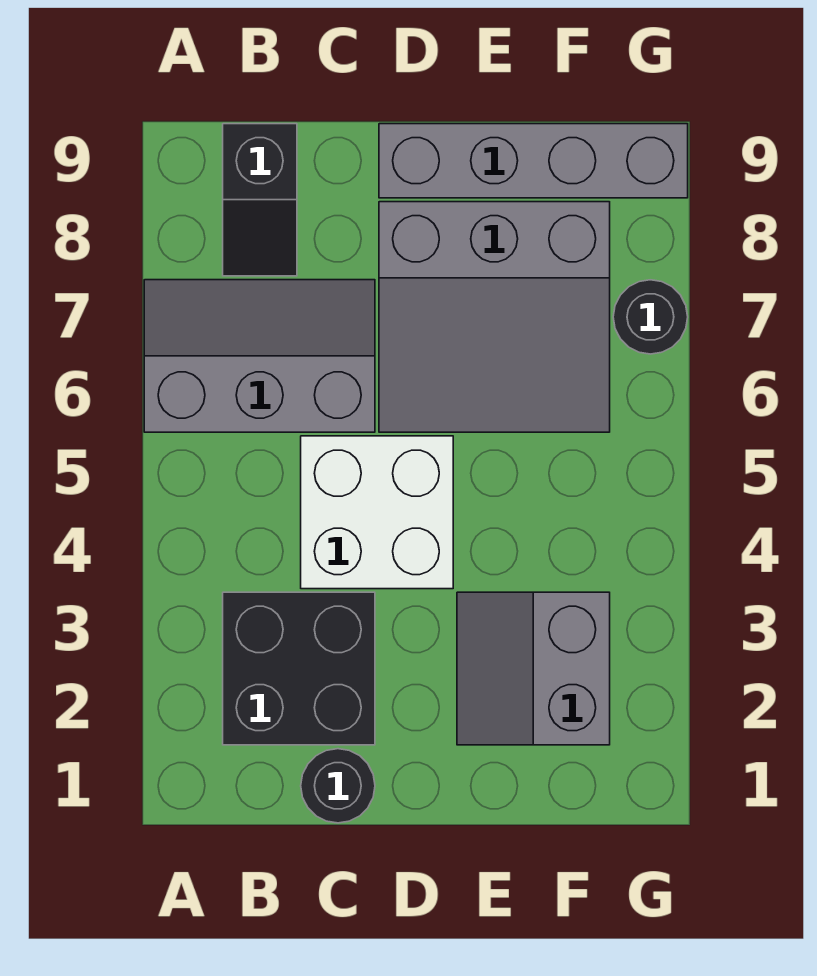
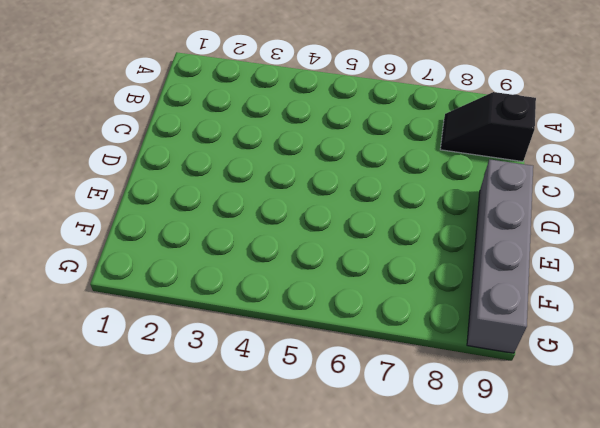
none -> grey slope A6:C7 level 1 top 6
none -> black brick B2:C3 level 1

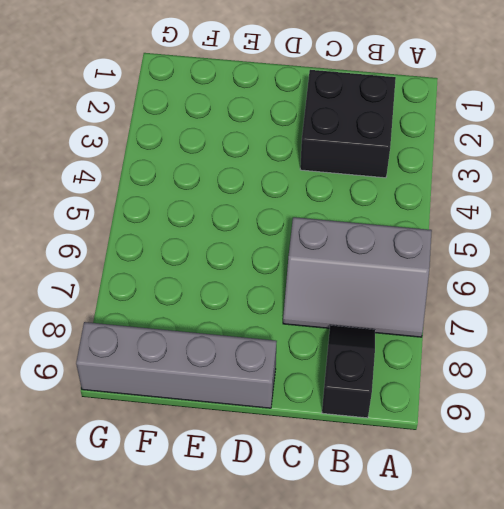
none -> black round brick C1 level 1
none -> white brick C4:D5 level 1

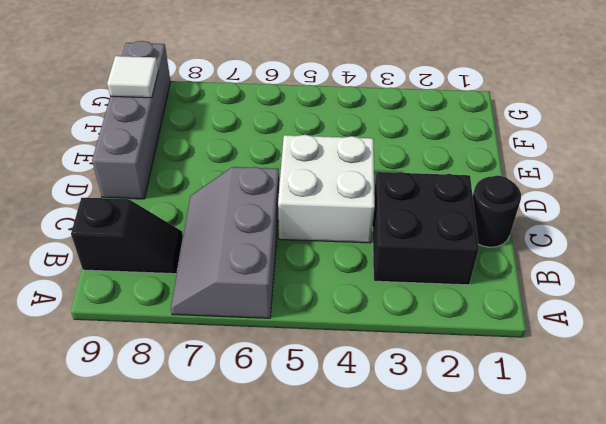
white tile F9 level 2 -> none
none -> grey slope D6:F8 level 1 top 8
none -> grey slope E2:F3 level 1 top F

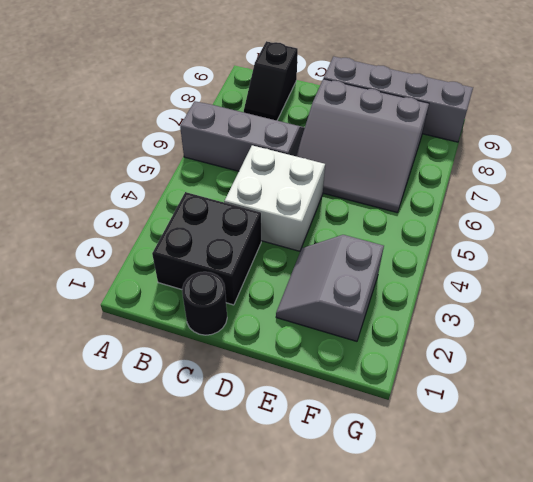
none -> black round brick G7 level 1

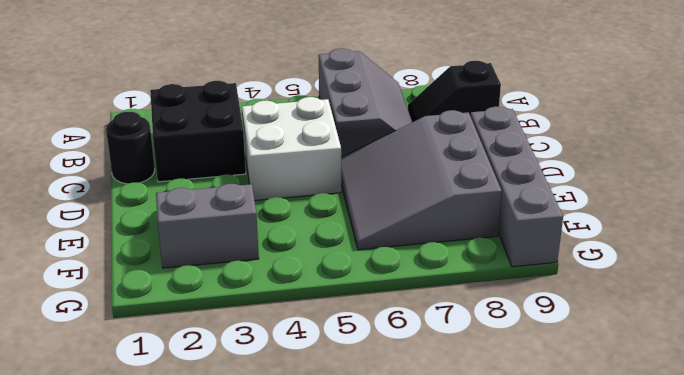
none -> black round brick G7 level 1

